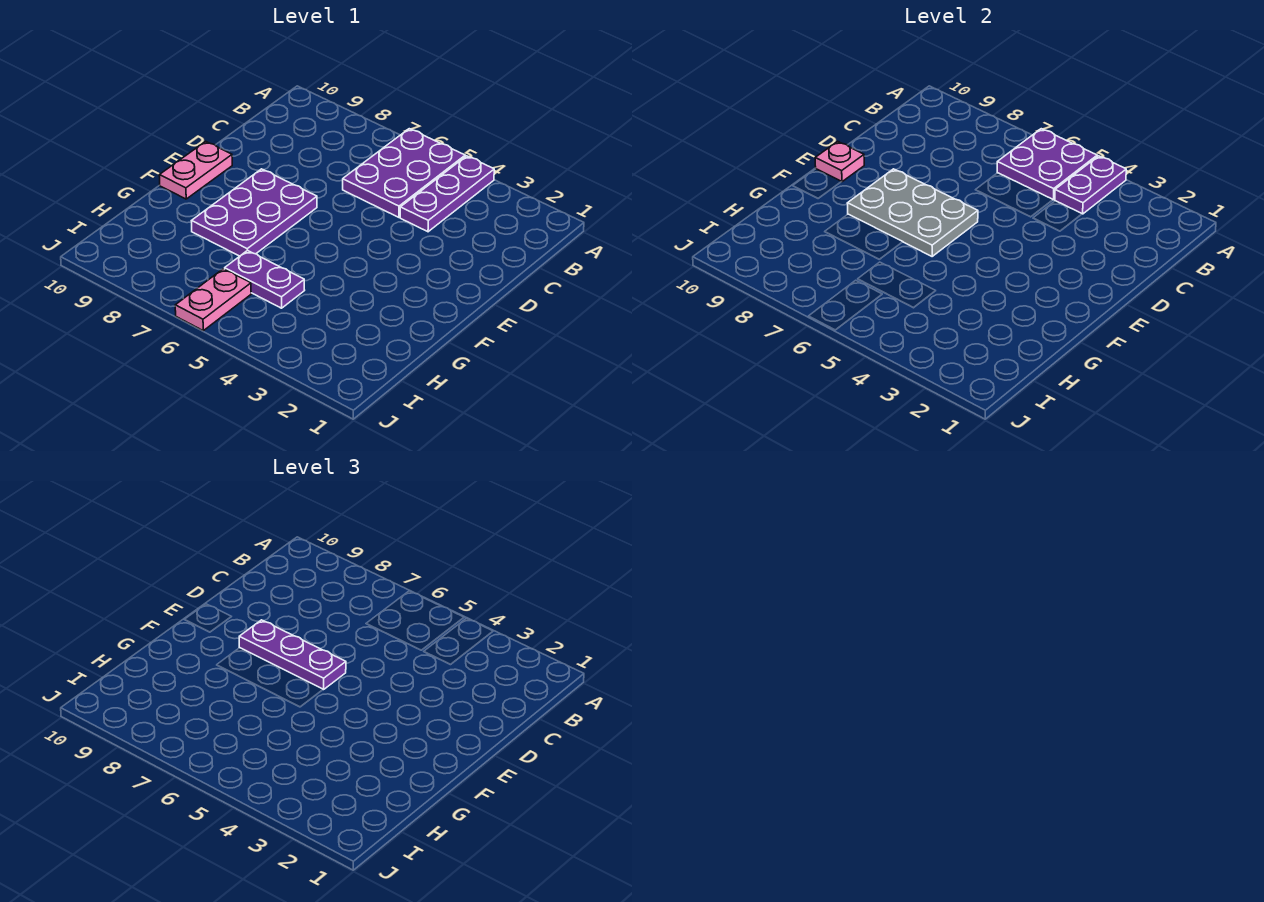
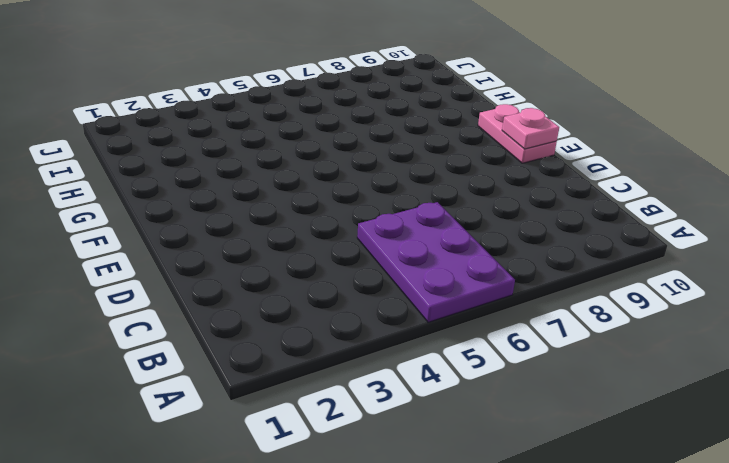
none -> purple plate A4:C4 level 1
none -> purple plate E7:G8 level 1

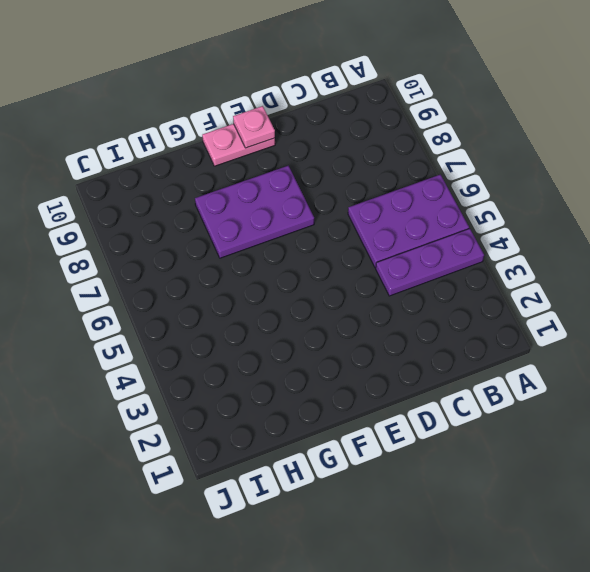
none -> purple plate H5:H6 level 1
none -> pink plate I6:J6 level 1

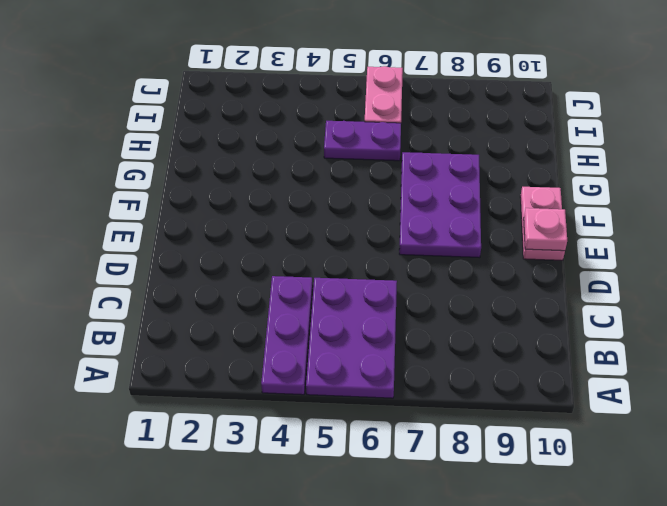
none -> purple plate A4:B4 level 2
none -> purple plate A5:B6 level 2

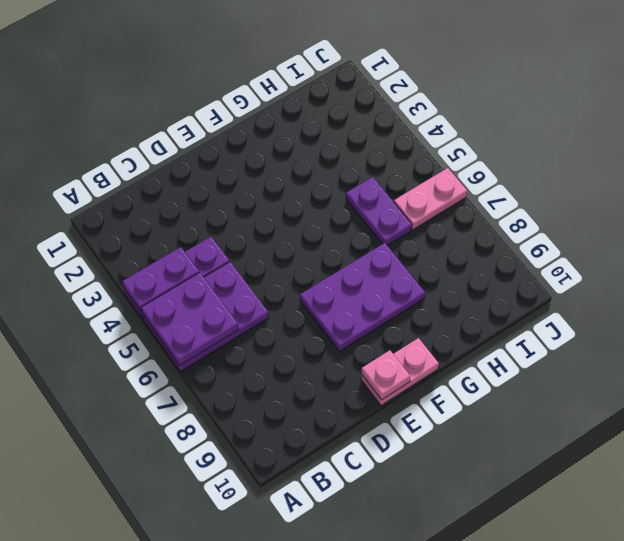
none -> grey plate E6:F8 level 2
none -> purple plate E6:E8 level 3

